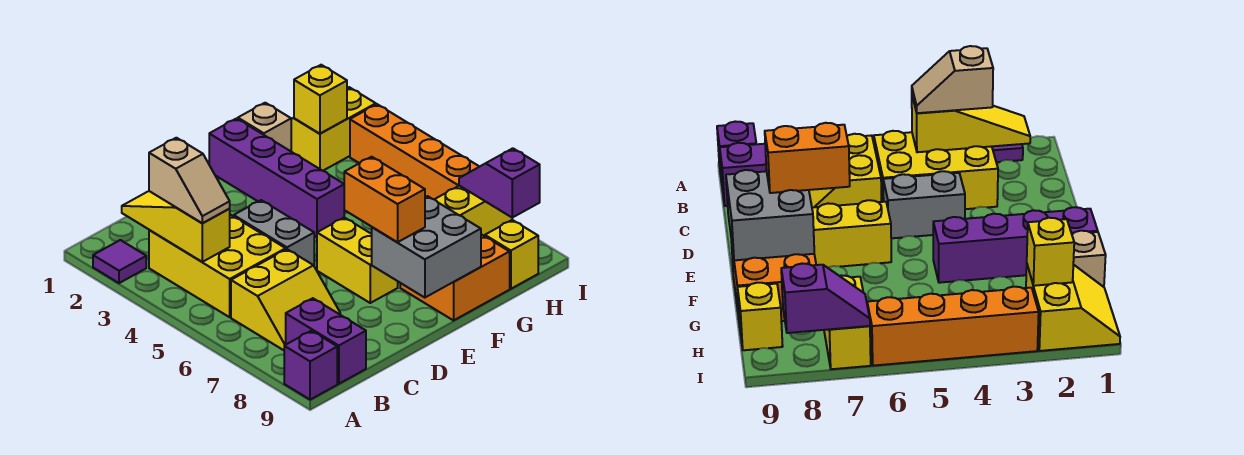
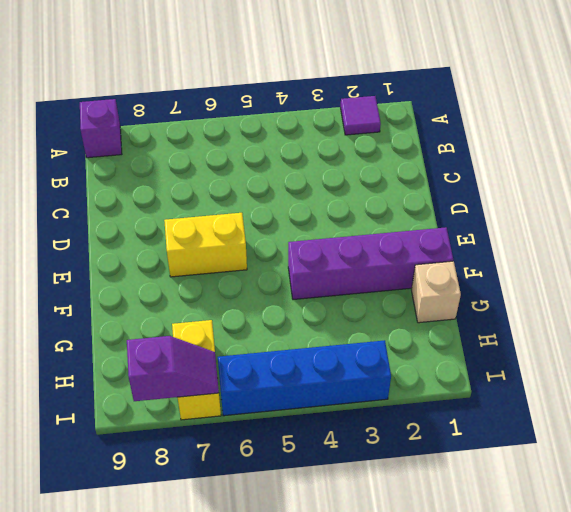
blue brick I3:I6 level 1 -> orange brick I3:I6 level 1
none -> yellow brick B3:C5 level 1
none -> yellow slope B6:C7 level 1 top 6
none -> purple brick B8:B9 level 1

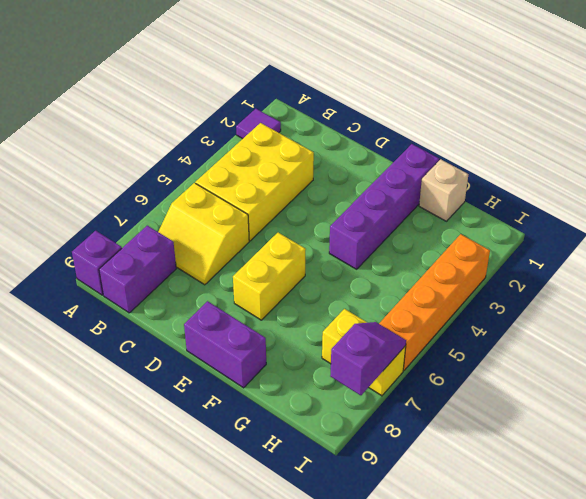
purple brick E9:F9 level 1 -> orange brick F8:G9 level 1
none -> grey brick D4:D5 level 1
none -> yellow slope H1:I2 level 1 top 2
none -> yellow brick H9 level 1

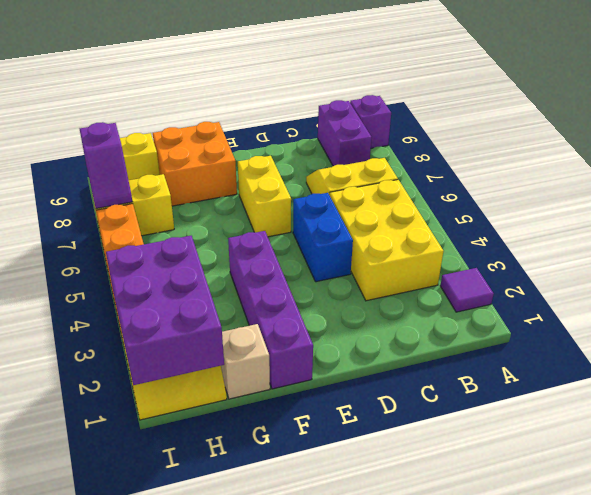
blue brick D4:D5 level 1 -> grey brick D4:D5 level 1
purple brick H1:I3 level 2 -> yellow brick H2 level 2
none -> yellow slope B2:B4 level 2 top 4
none -> grey brick E8:F9 level 2
none -> tan slope B3:B4 level 3 top 3

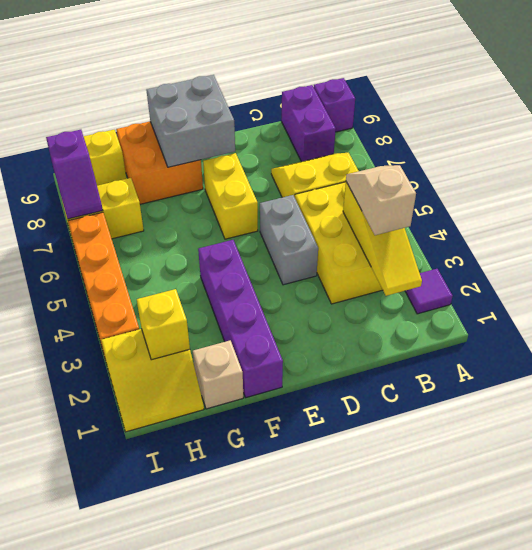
none -> orange brick E7:E8 level 3

